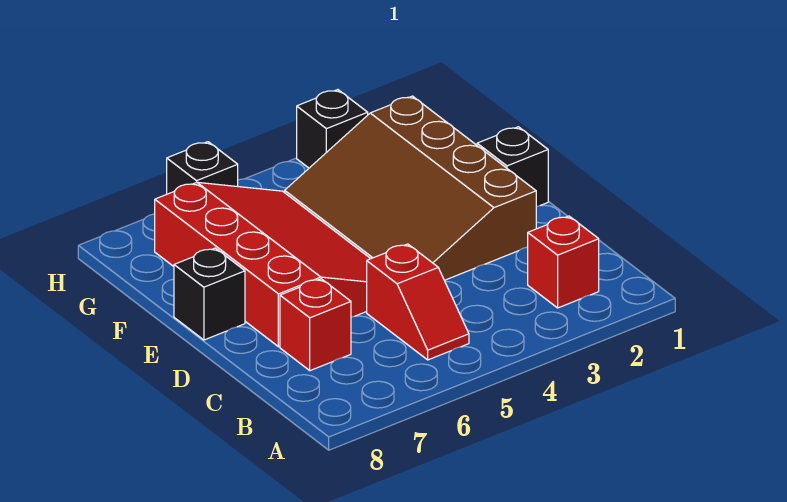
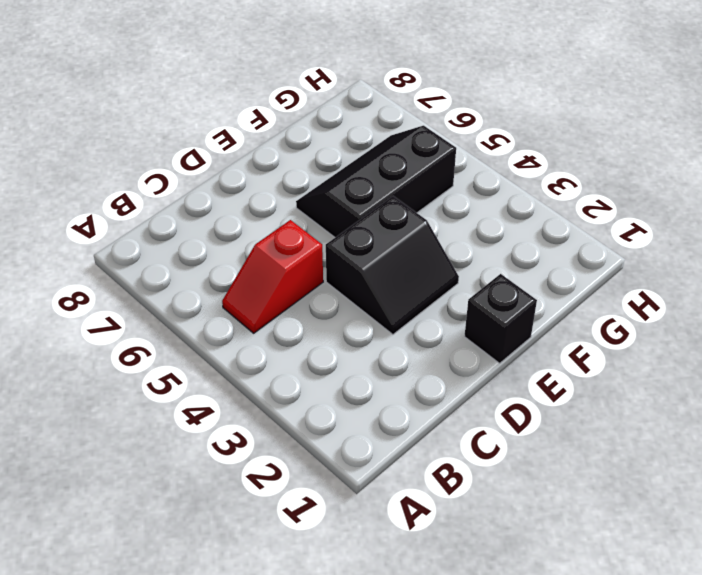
black slope D3:E4 level 1 top 4 -> brown slope D2:G4 level 1 top 2
black slope E5:G6 level 1 top 5 -> red slope D5:G7 level 1 top 7
none -> red brick B2 level 1
none -> red brick C7 level 1

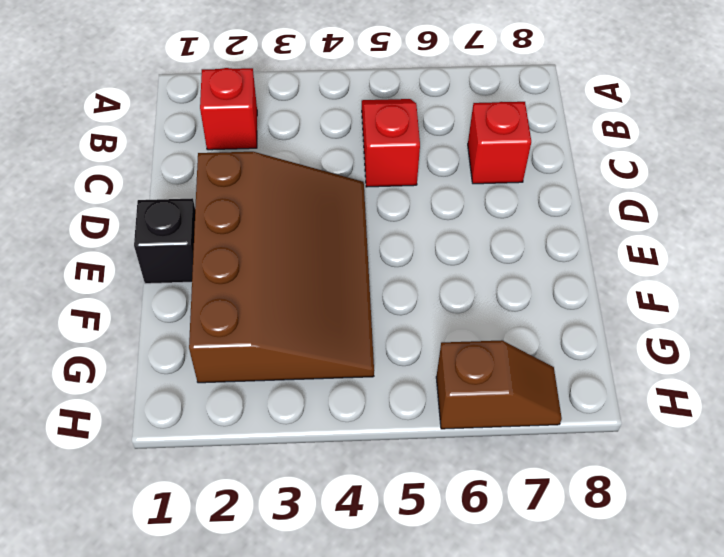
brown slope H6:H7 level 1 top 6 -> black brick H6 level 1
none -> red slope D5:G7 level 1 top 7
none -> black brick E8 level 1

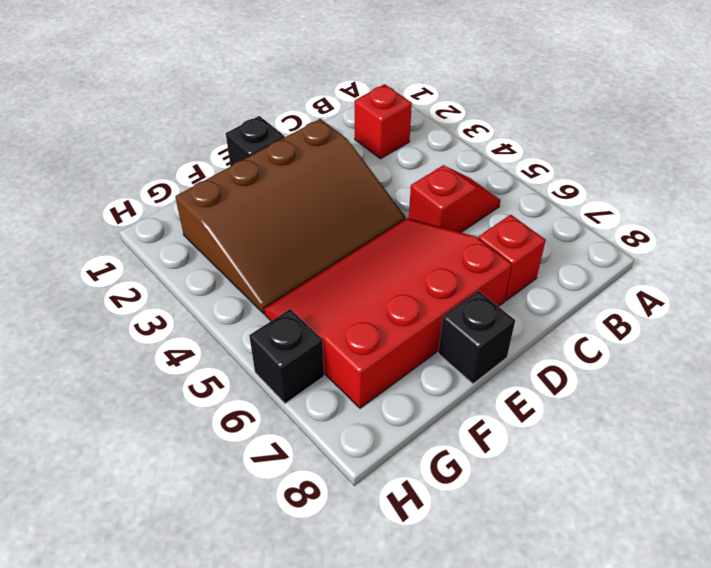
none -> black brick H3 level 1

